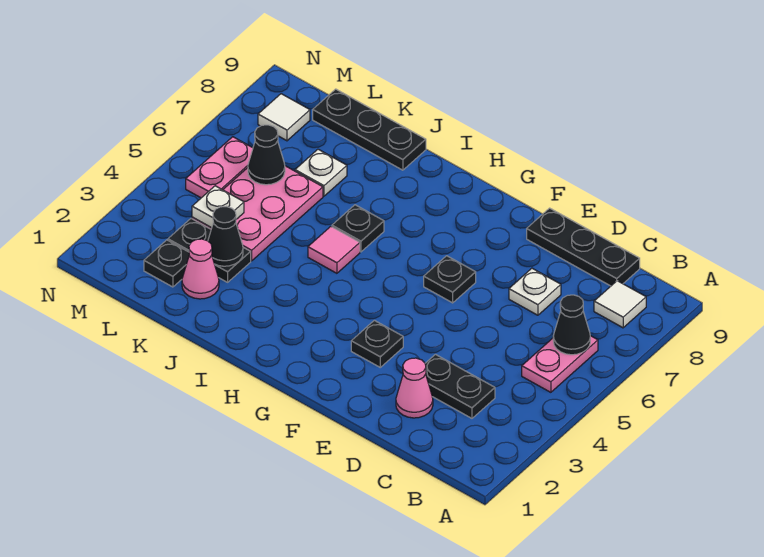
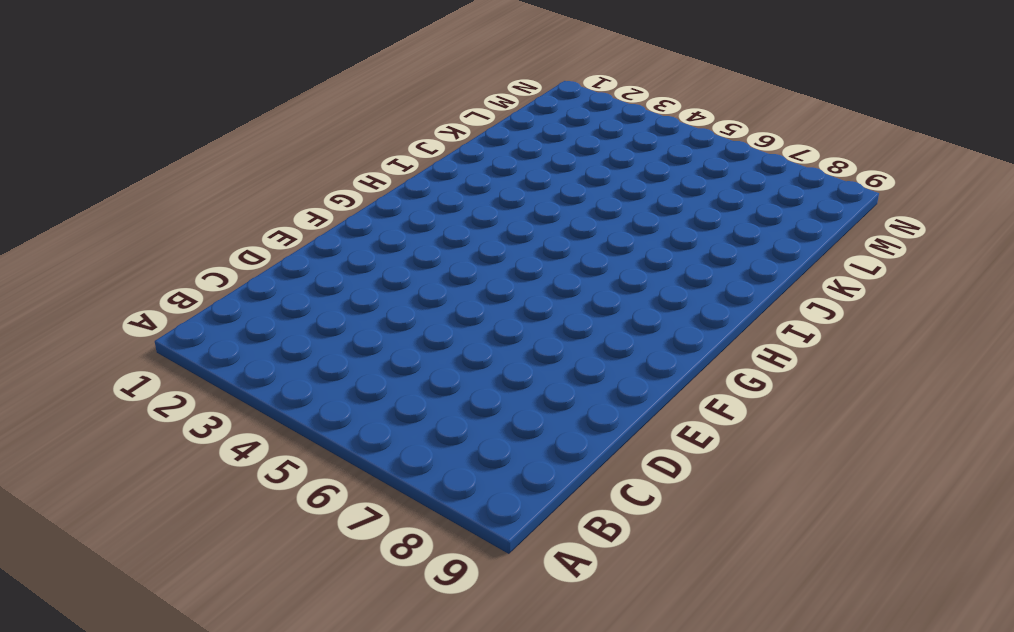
none -> pink plate B5:B6 level 1
none -> white tile B8 level 1
none -> black plate C3:D3 level 1

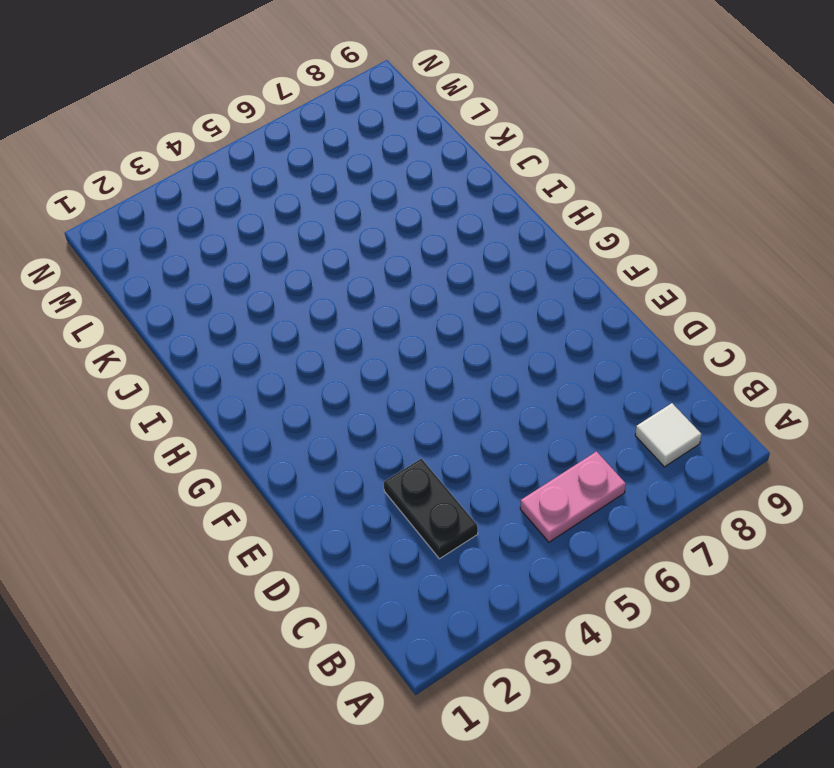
none -> black plate C9:E9 level 1
none -> pink cone D2 level 1
none -> white plate D7 level 1

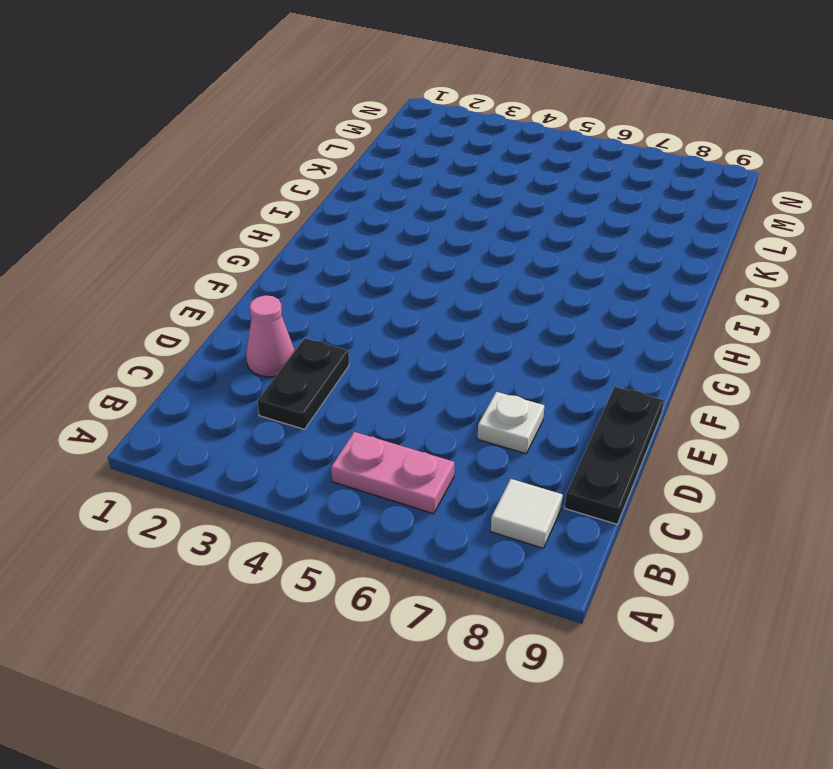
none -> black plate F3 level 1
none -> black plate F6 level 1
none -> pink tile I5 level 1

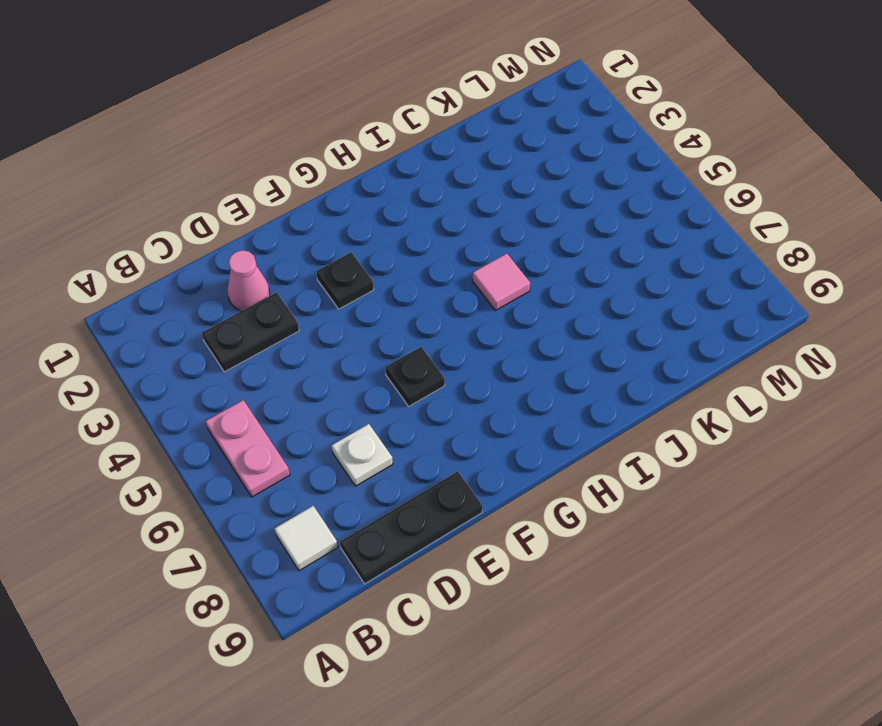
none -> black plate I6 level 1
none -> black plate J9:L9 level 1
none -> pink cone K2 level 1

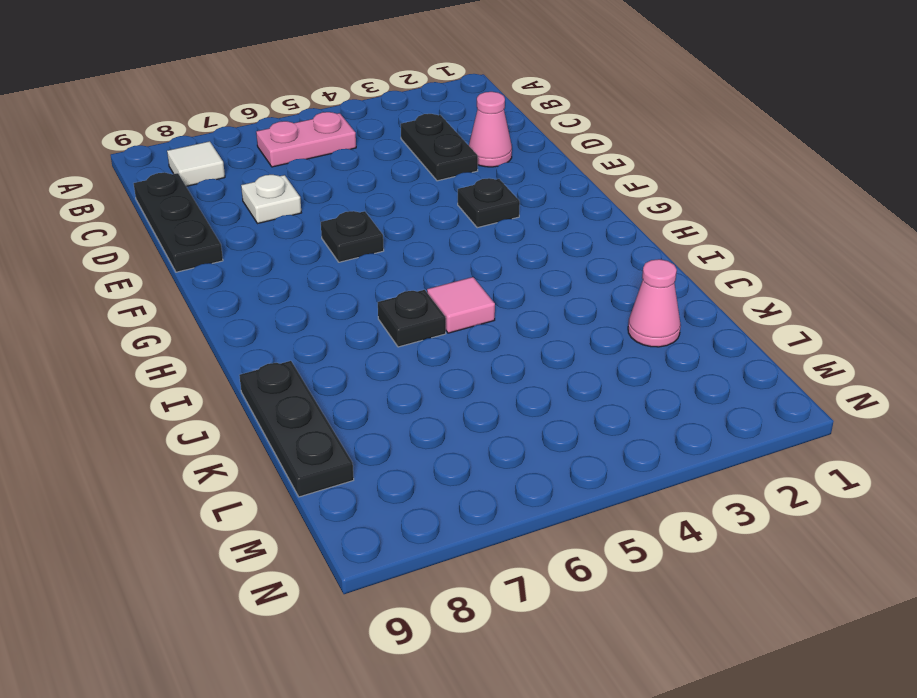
none -> black plate K3:L3 level 1
none -> pink plate K4:L6 level 1
none -> white plate K7 level 1

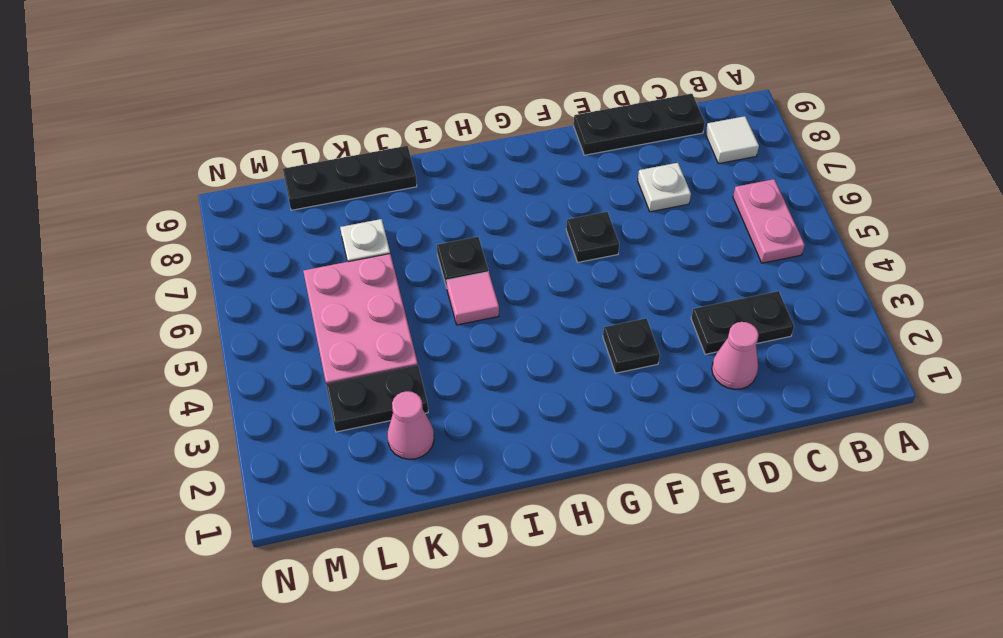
none -> black plate L2 level 1
none -> pink plate M5:M6 level 1
none -> white tile M8 level 1

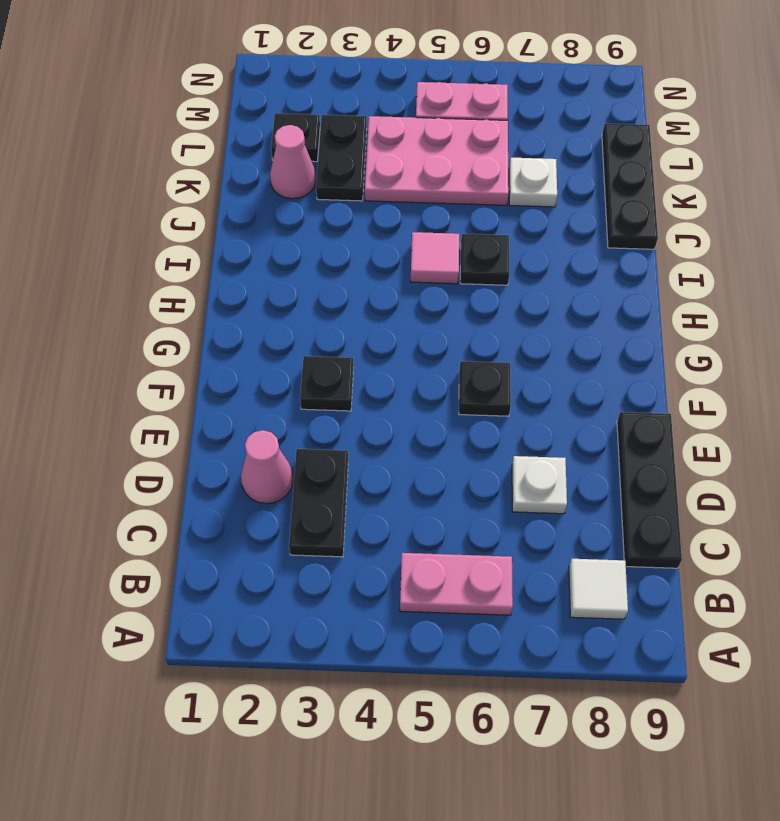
none -> white tile M8 level 1
none -> black cone B6 level 2
none -> black cone K3 level 2

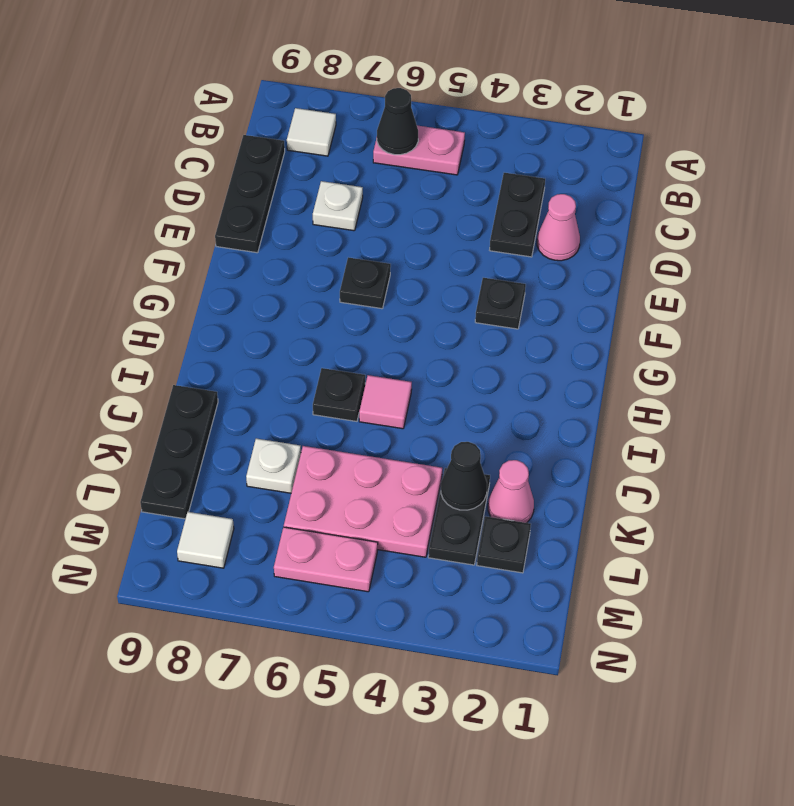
none -> white plate L4 level 2
none -> black cone L6 level 2

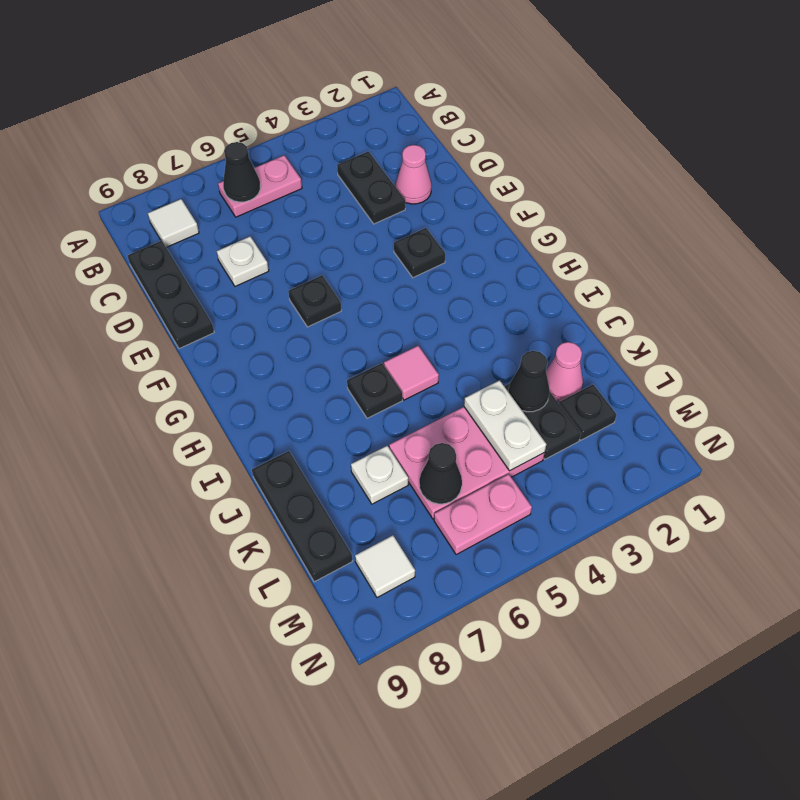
white plate K4:L4 level 2 -> white plate L4 level 2

